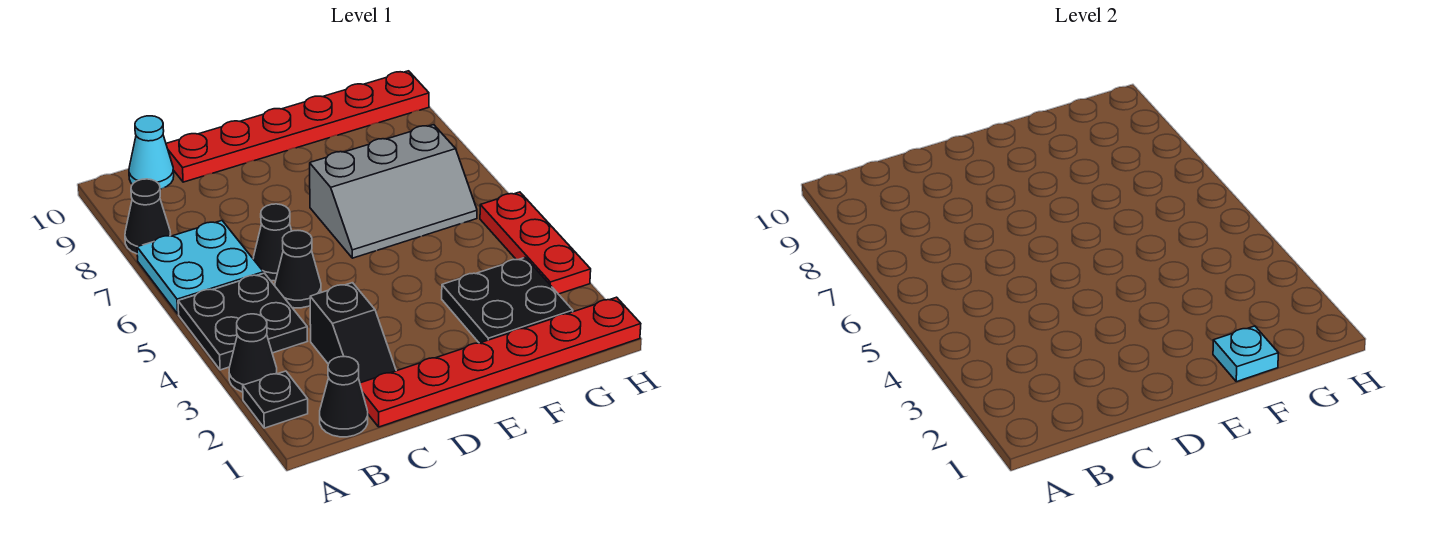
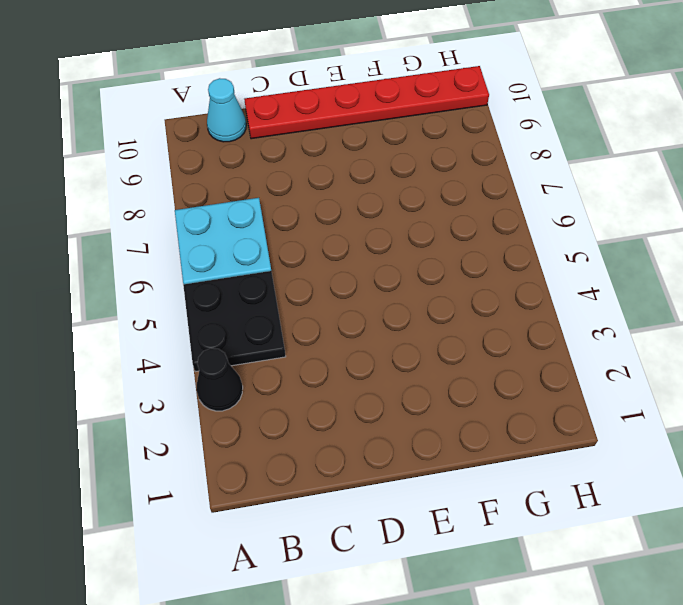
none -> black plate A2 level 1
none -> black cone A8 level 1
none -> black cone B1 level 1

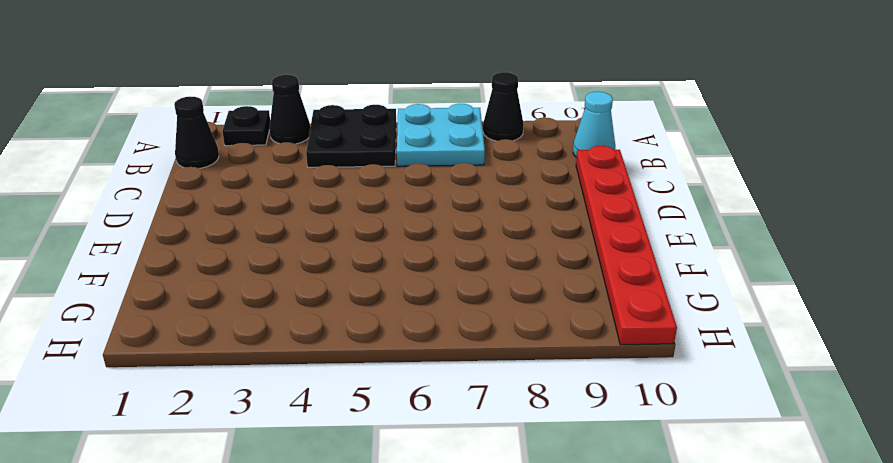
none -> red plate C1:H1 level 1
none -> black slope C2:C3 level 1 top 3
none -> black cone C5 level 1

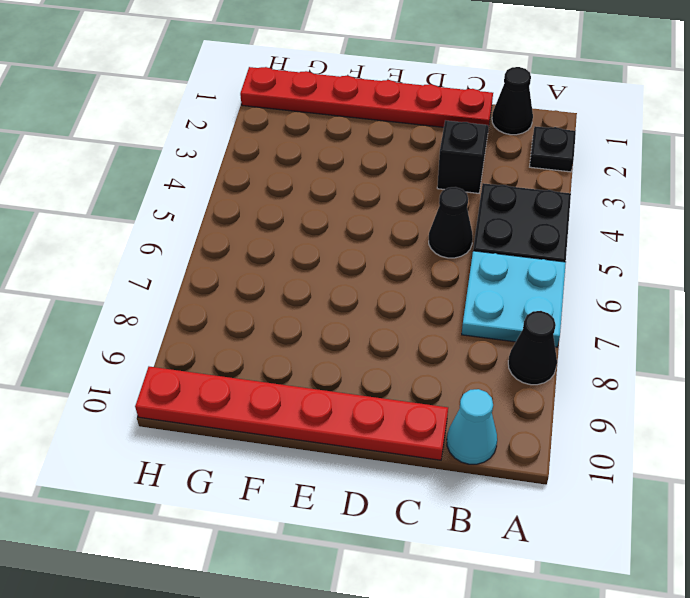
none -> black cone A3 level 1
none -> black cone C6 level 1
none -> grey slope E6:G7 level 1 top 7

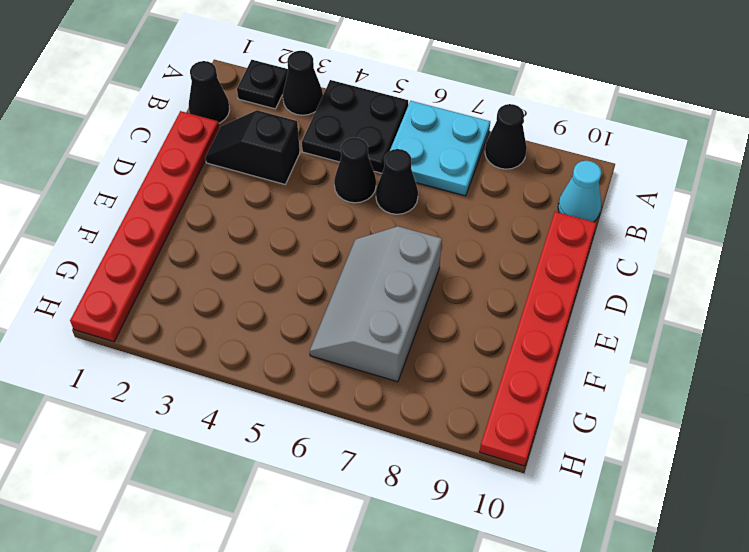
none -> black plate F2:G3 level 1
none -> red plate H3:H5 level 1
none -> cyan plate F1 level 2

